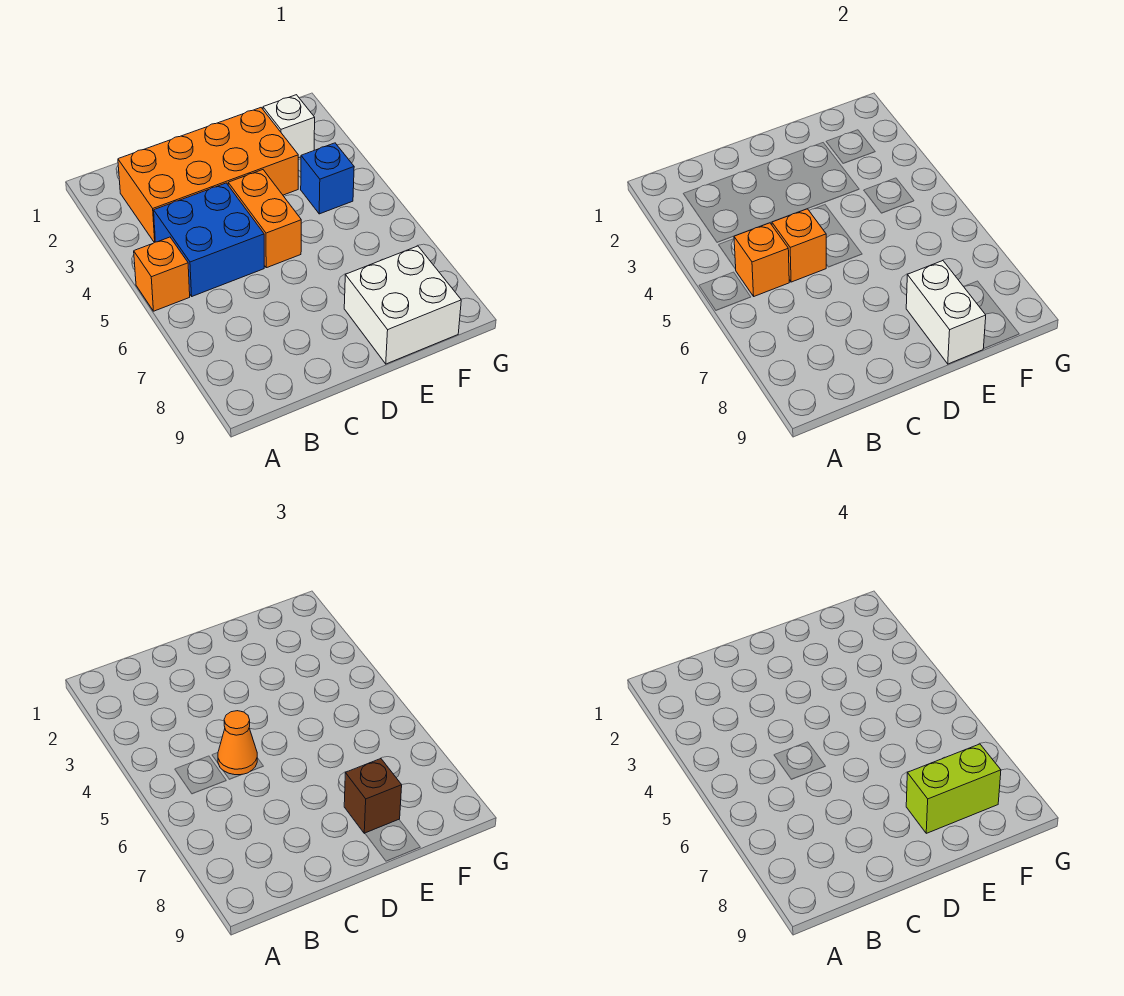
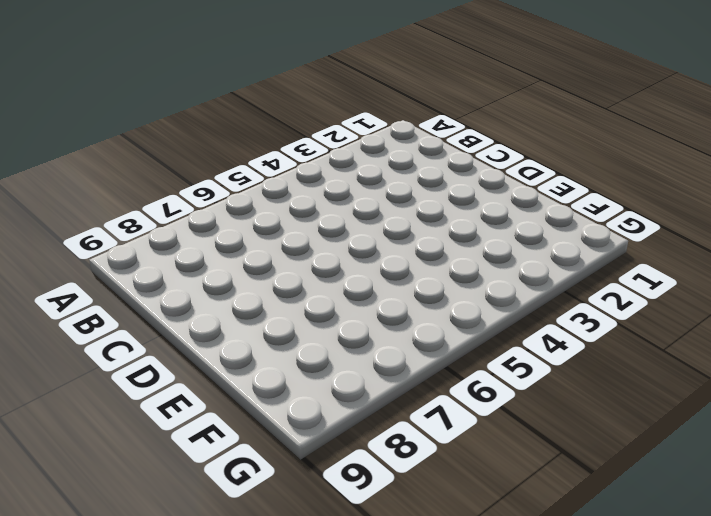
none -> orange brick A5 level 1
none -> orange brick B2:E3 level 1
none -> blue brick B4:C5 level 1

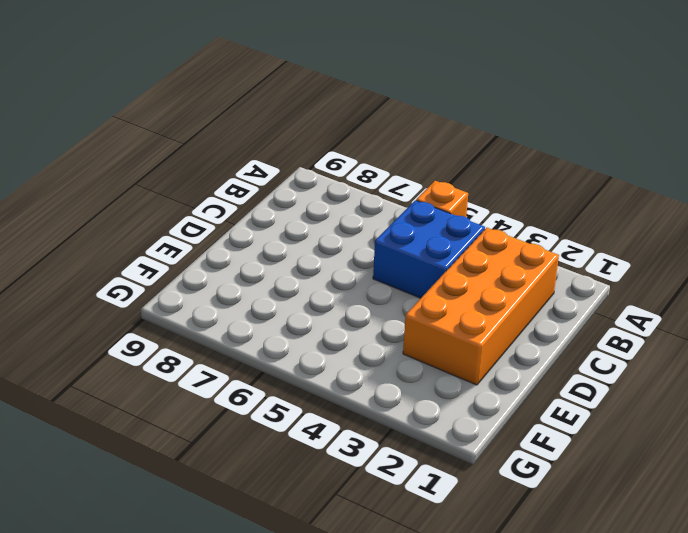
none -> orange brick D4:D5 level 1
none -> white brick E8:F9 level 1
none -> white brick F2 level 1

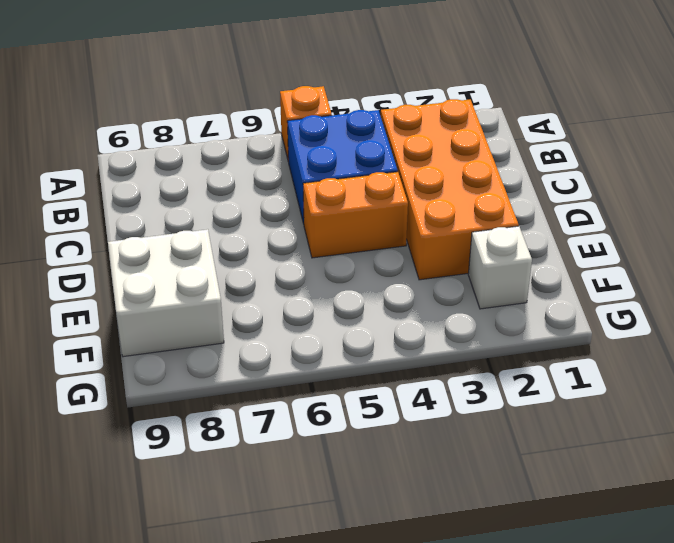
none -> blue brick F4 level 1
none -> orange brick B5 level 2
none -> orange brick C5 level 2

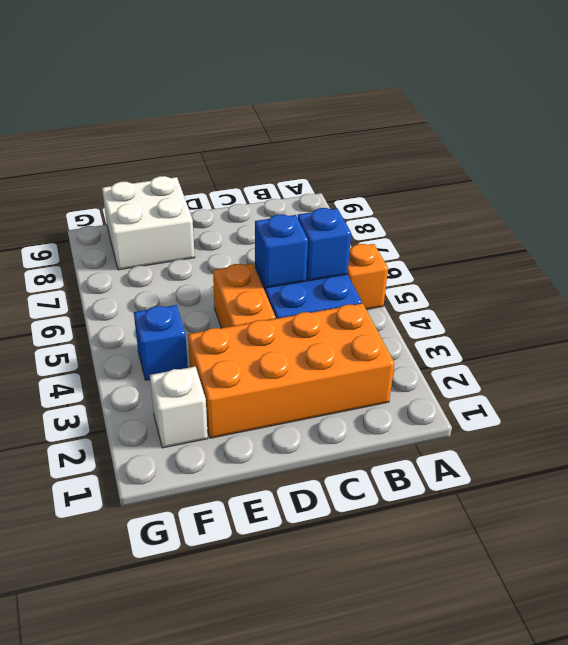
blue brick B5 level 2 -> orange brick B5 level 2
blue brick C5 level 2 -> orange brick C5 level 2
none -> white brick E8:E9 level 2
none -> orange cone C5 level 3
none -> brown brick E8 level 3

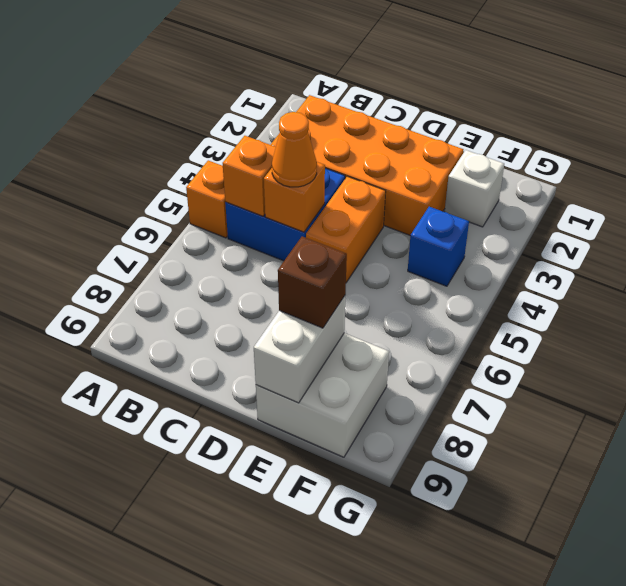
none -> lime brick E8:F8 level 4

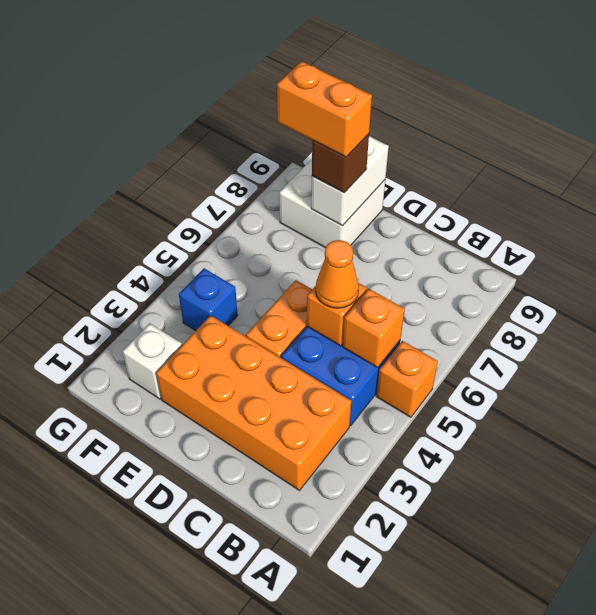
orange brick E8:F8 level 4 -> lime brick E8:F8 level 4

